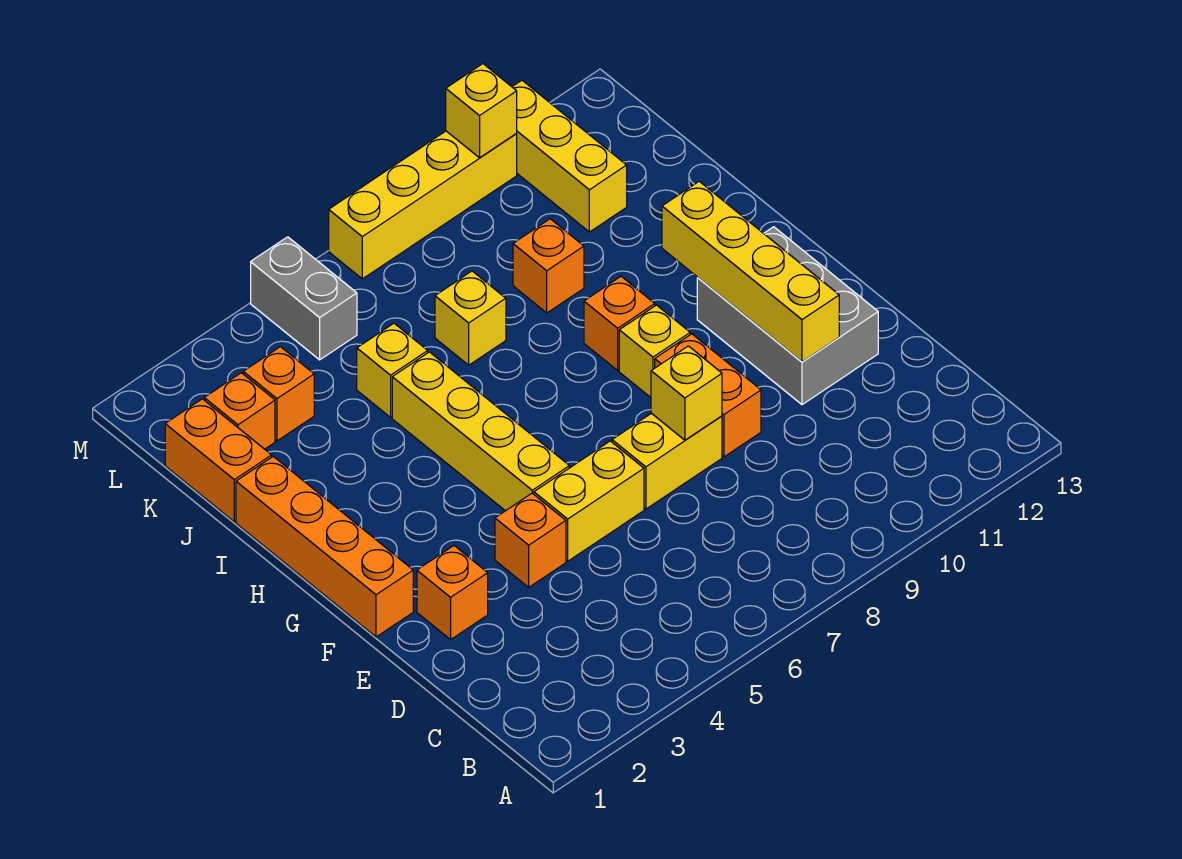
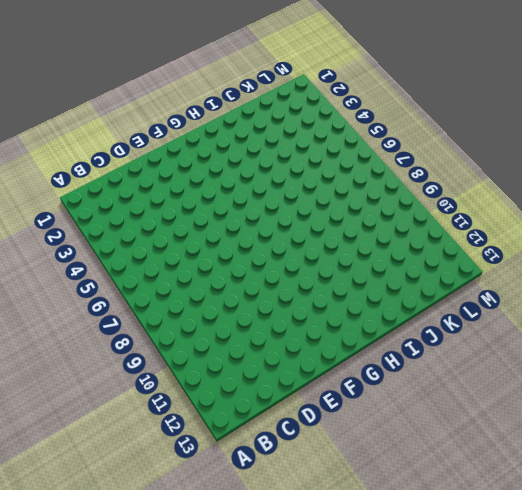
none -> orange brick E2 level 1
none -> orange brick E4 level 1
none -> yellow brick E5:E6 level 1

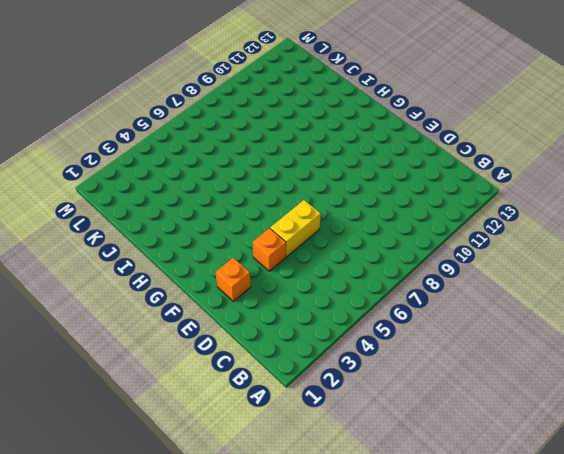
none -> yellow brick E7:E8 level 1
none -> orange brick E9:F9 level 1
none -> grey brick E11:G12 level 1

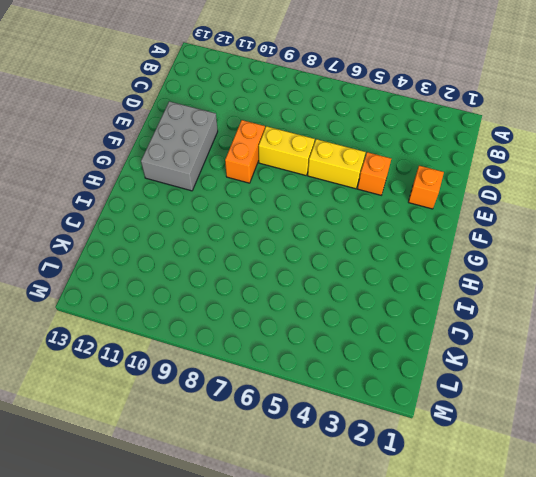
none -> orange brick F1:I1 level 1
none -> yellow brick F5:I5 level 1
none -> yellow brick G9 level 1

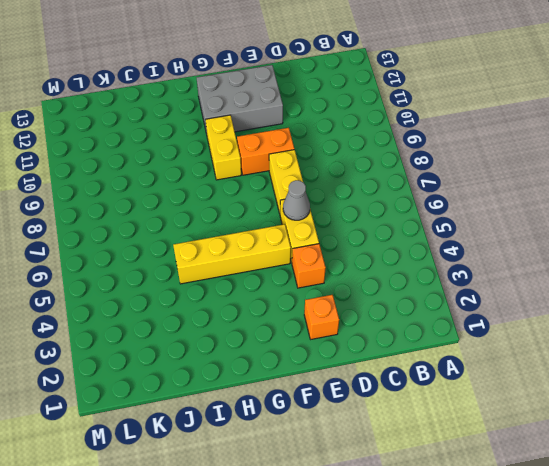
grey cone E6 level 2 -> none
yellow brick G9:G10 level 1 -> yellow brick G9 level 1
none -> orange brick F1:I1 level 1
none -> orange brick H9 level 1
none -> orange brick J1:K1 level 1

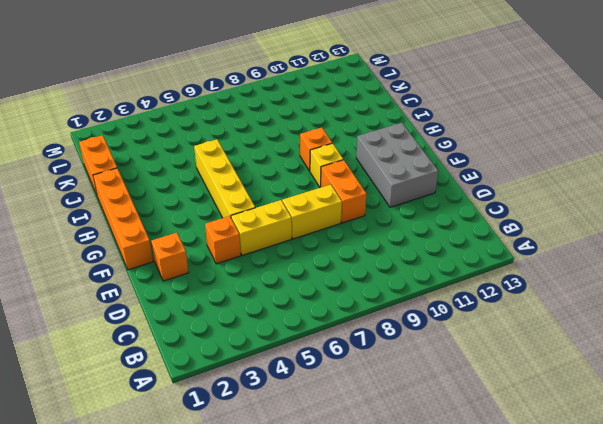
none -> yellow brick J5 level 1
none -> yellow brick J7 level 1
none -> orange brick J9 level 1

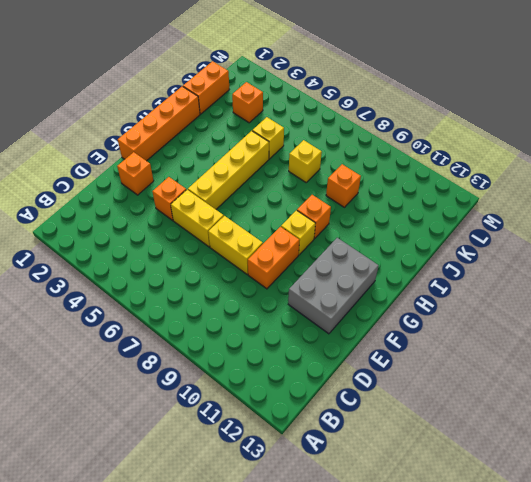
none -> orange brick K2 level 1
none -> yellow brick K11:M11 level 1
none -> grey brick L5:M5 level 1

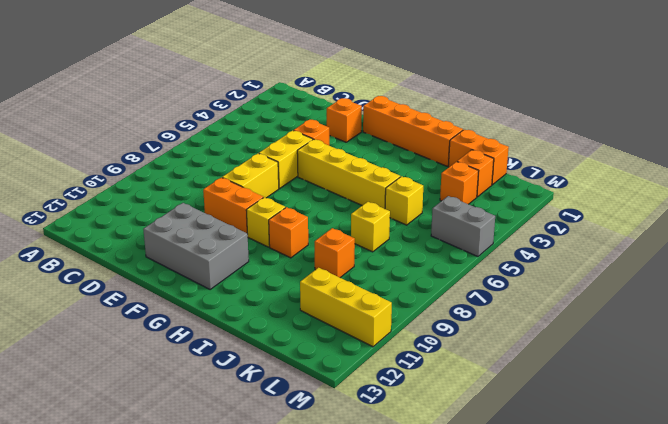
none -> yellow brick M7:M10 level 1
none -> yellow brick E8 level 2
none -> yellow brick E11:H11 level 2

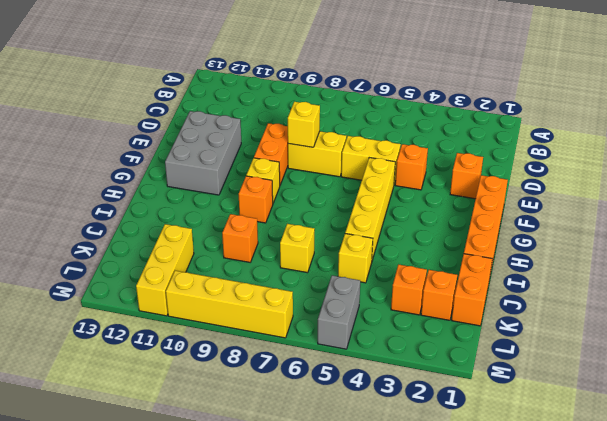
none -> yellow brick E11:H11 level 2
none -> yellow brick M10 level 2

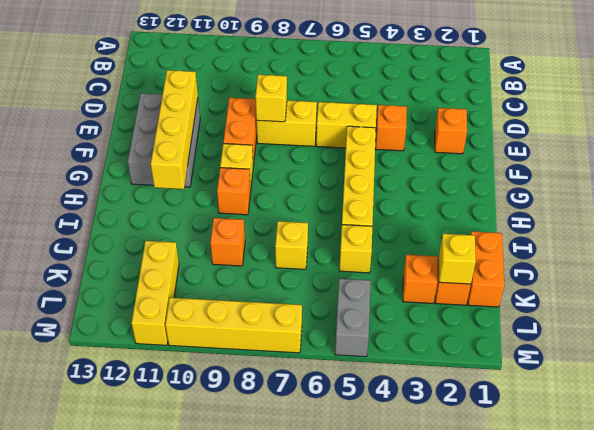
yellow brick K2 level 2 -> yellow brick M10 level 2
none -> orange brick F1:I1 level 1

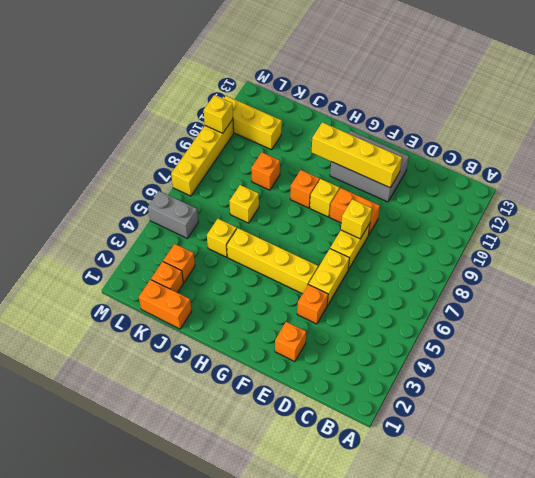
none -> orange brick F1:I1 level 1

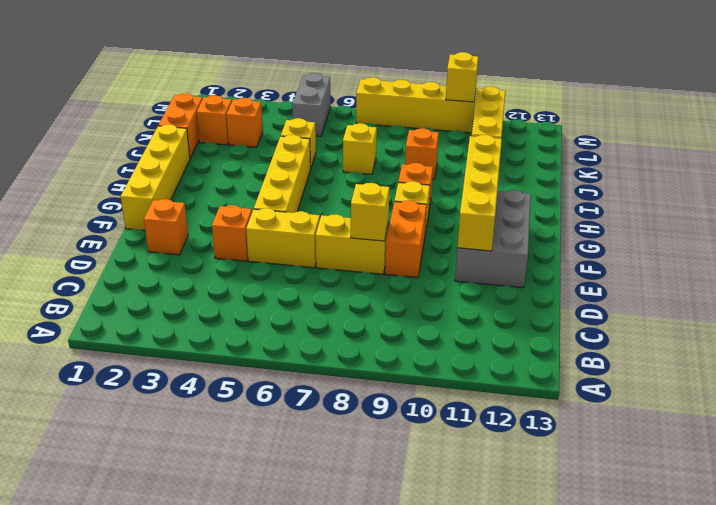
yellow brick F1:I1 level 1 -> orange brick F1:I1 level 1

